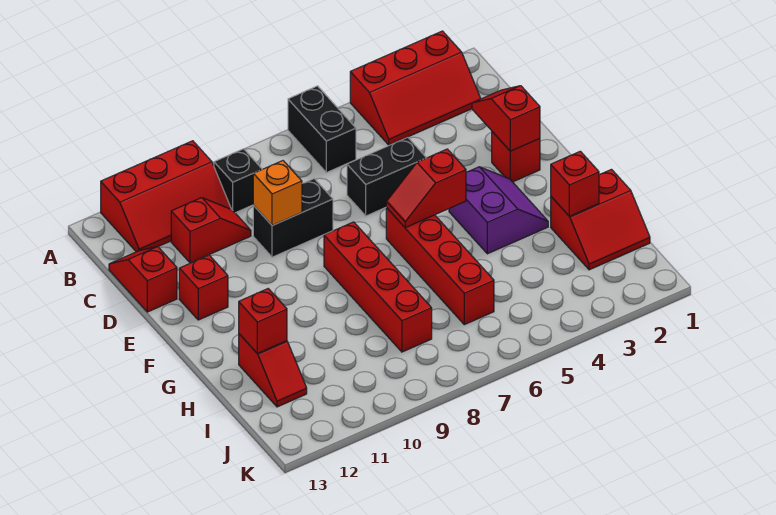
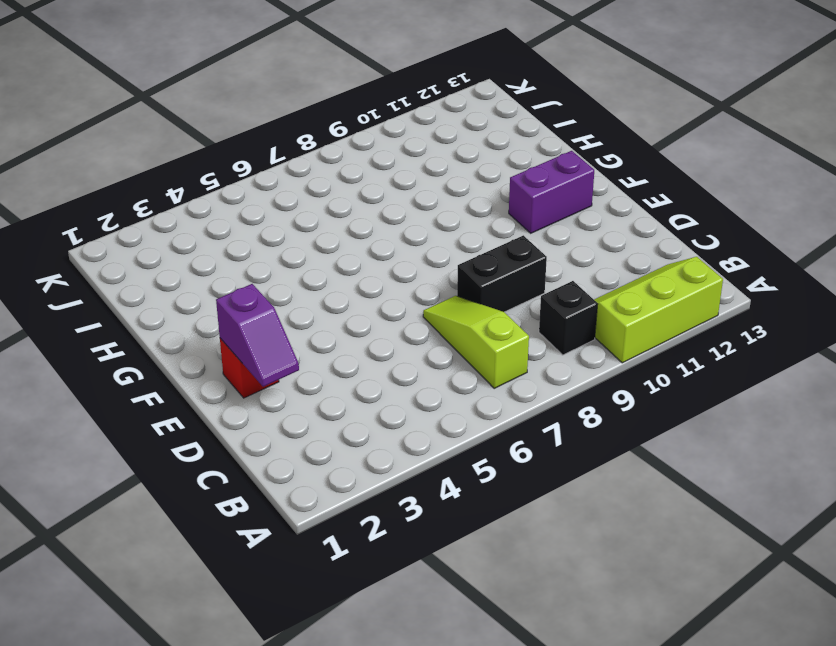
lime slope A10:B12 level 1 top A -> red slope A10:B12 level 1 top A
lime slope B7:D7 level 1 top B -> none
purple slope D2:E2 level 2 top E -> red slope D2:E2 level 2 top E
purple brick F11:F12 level 1 -> none
none -> red slope A2:B4 level 1 top A
none -> black brick A6:B6 level 1
none -> red slope C10:C11 level 1 top 11

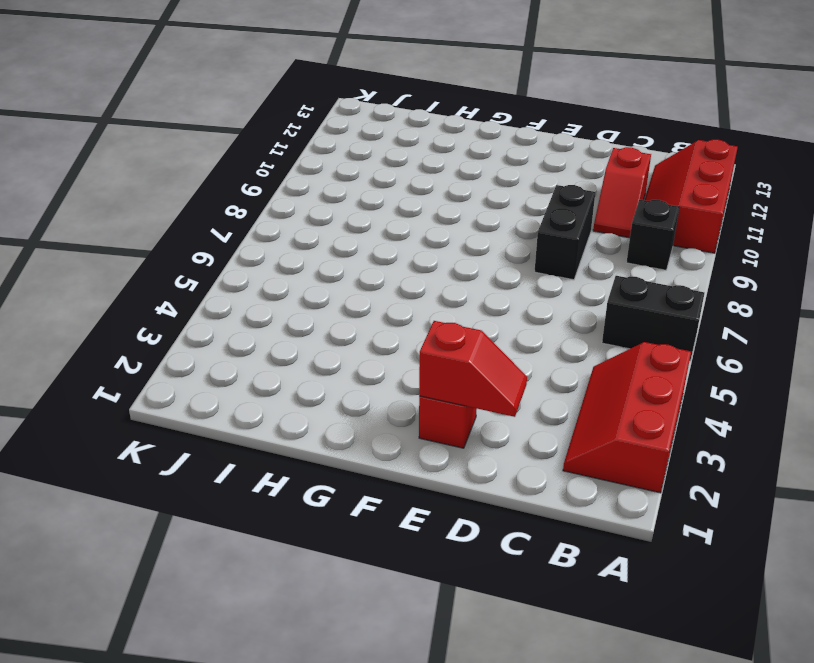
none -> red slope C13:D13 level 1 top D
none -> black brick D5:D6 level 1
none -> red brick E12 level 1

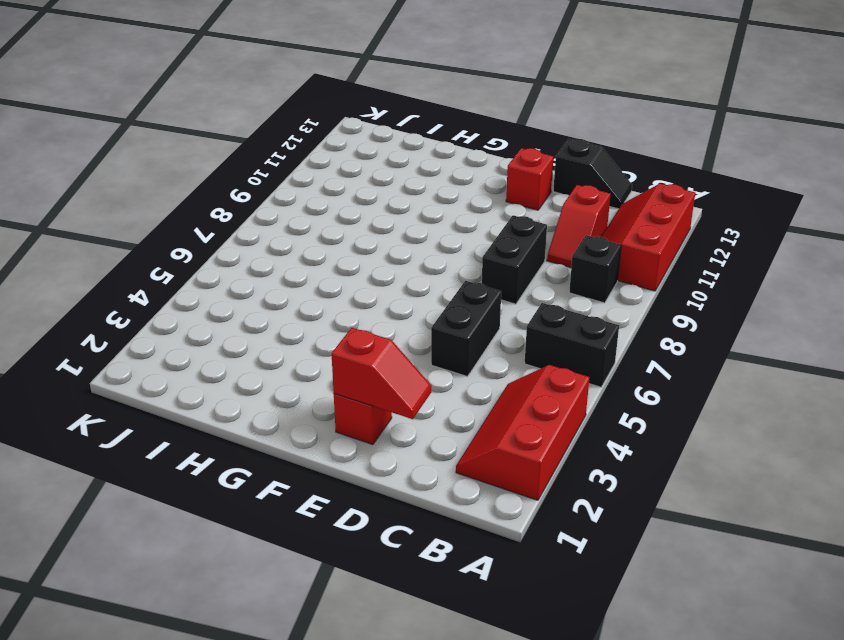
black slope C13:D13 level 1 top D -> red slope C13:D13 level 1 top D
none -> purple slope F3:G4 level 1 top 4
none -> red brick F6:I6 level 1
none -> red brick F8:I8 level 1

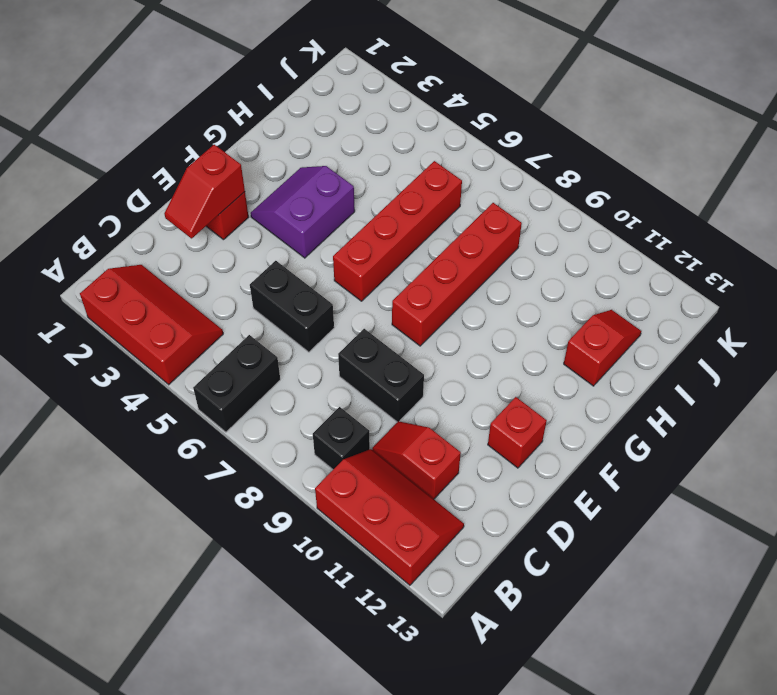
none -> red slope C13:D13 level 1 top D
none -> red slope H1:I2 level 1 top H
none -> orange brick D9 level 2

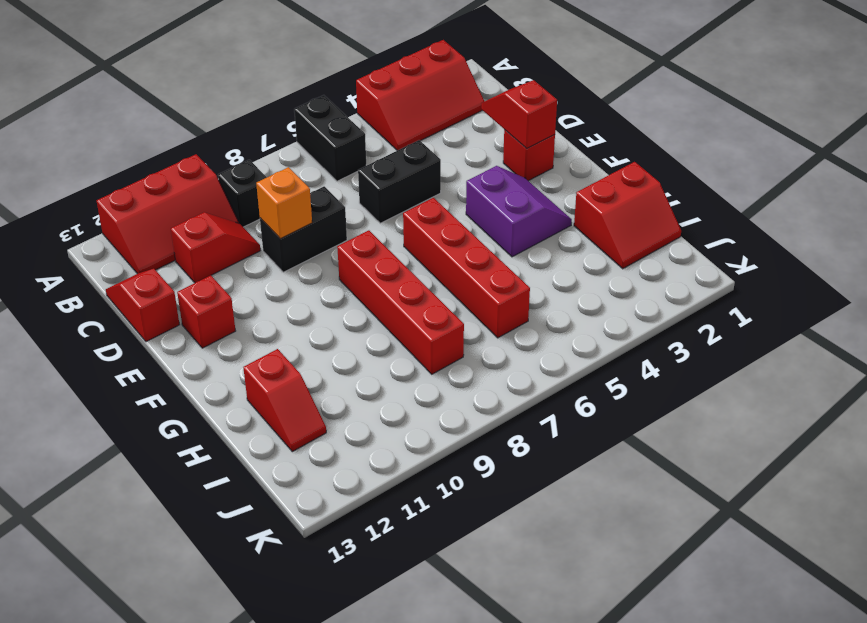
none -> red slope F5:F6 level 2 top 5
none -> red brick H2 level 2
none -> red brick H12 level 2

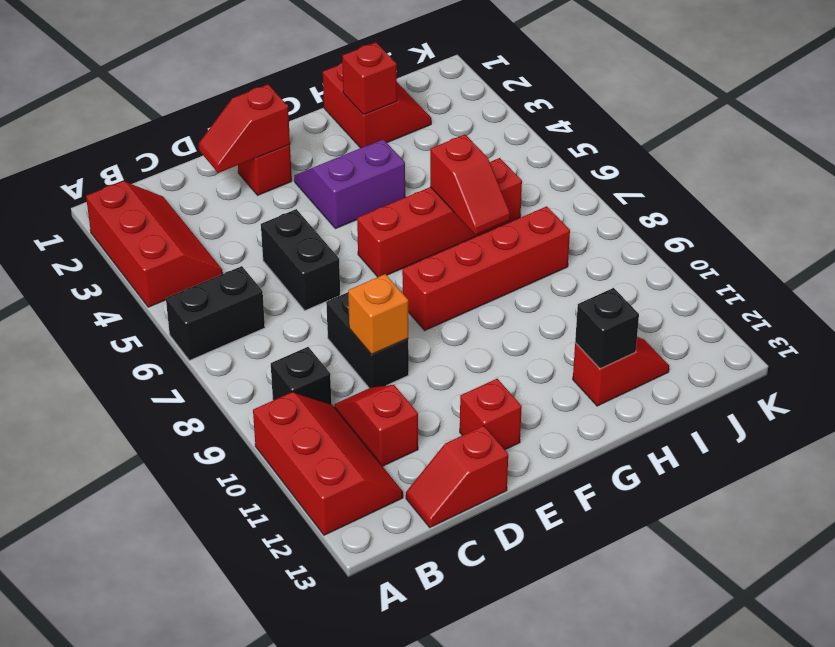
red slope H6:H7 level 2 top 6 -> red slope F5:F6 level 2 top 5
black brick H12 level 2 -> red brick H12 level 2

